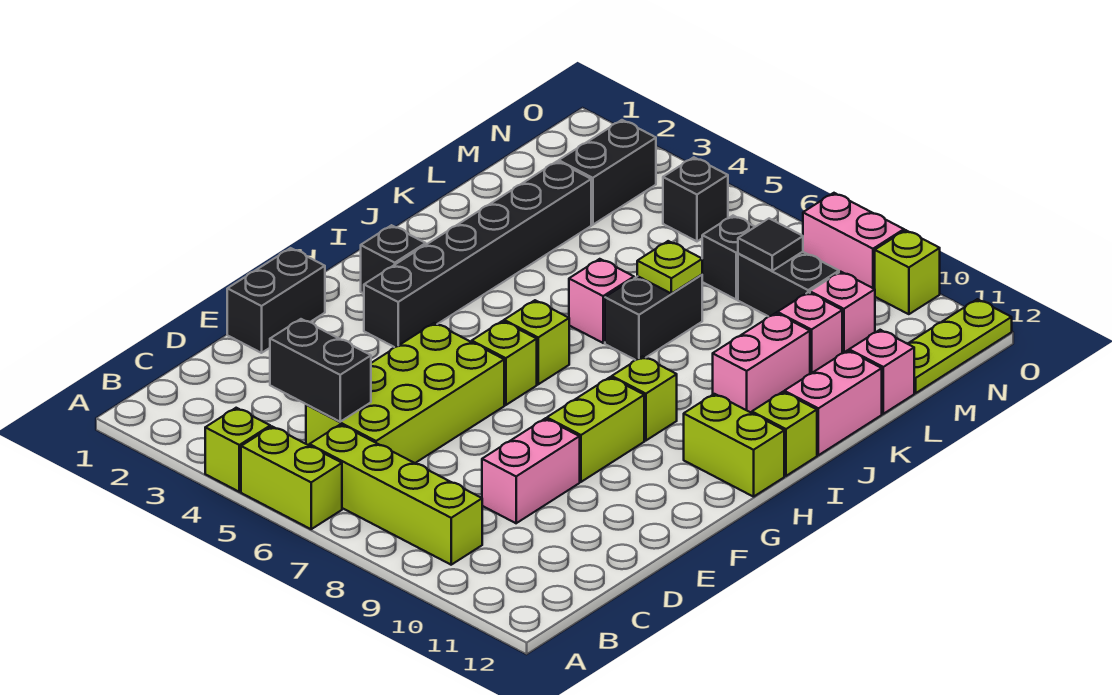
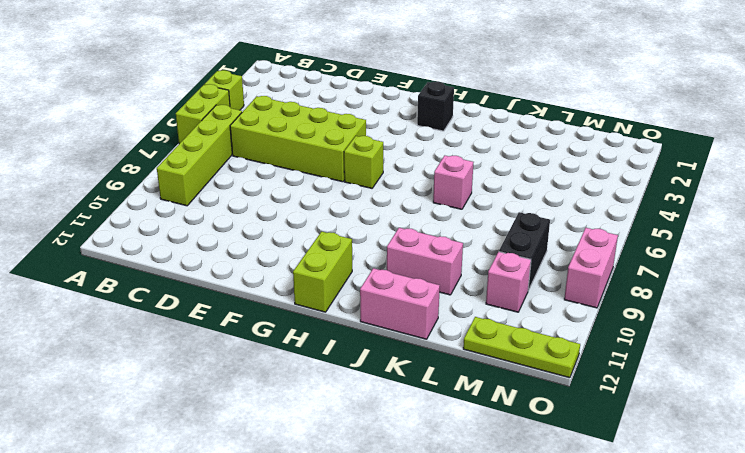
none -> pink brick D9:E9 level 1
none -> black brick E1:F1 level 1
none -> lime brick F9:G9 level 1
none -> black brick G3:L3 level 1

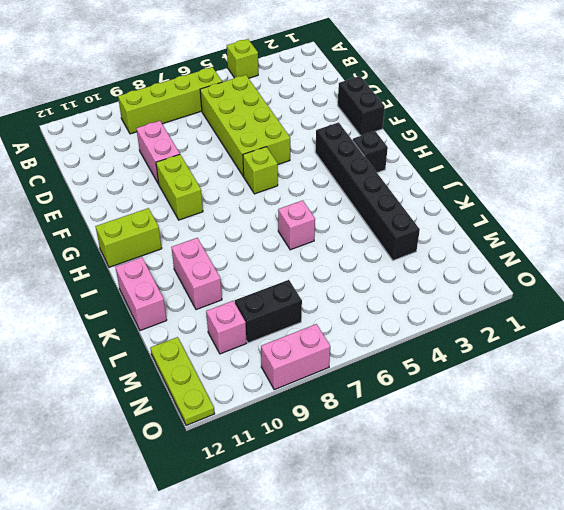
none -> lime brick A5:A6 level 1
none -> lime brick H6 level 1
none -> lime brick H9 level 1
none -> lime brick I12 level 1

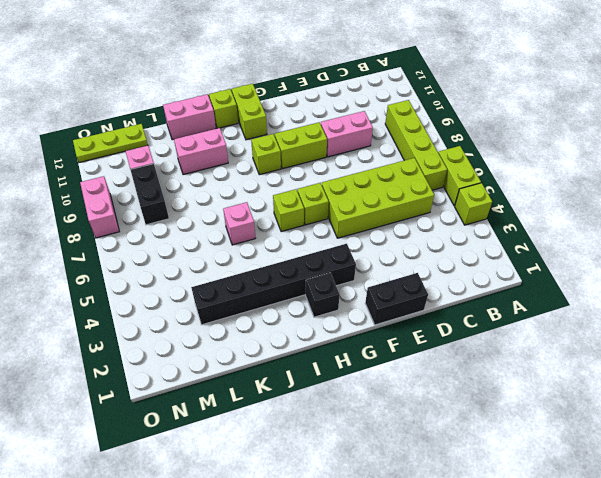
none -> black brick J7:K7 level 1
none -> pink brick L10 level 1
none -> pink brick L12 level 1
none -> black brick M3:N3 level 1

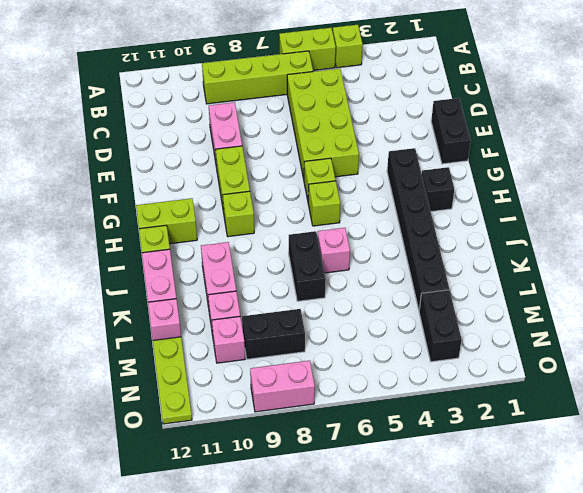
none -> black brick M7 level 1
none -> black brick N5 level 1
none -> lime brick O10 level 1
none -> black brick C4:C5 level 2

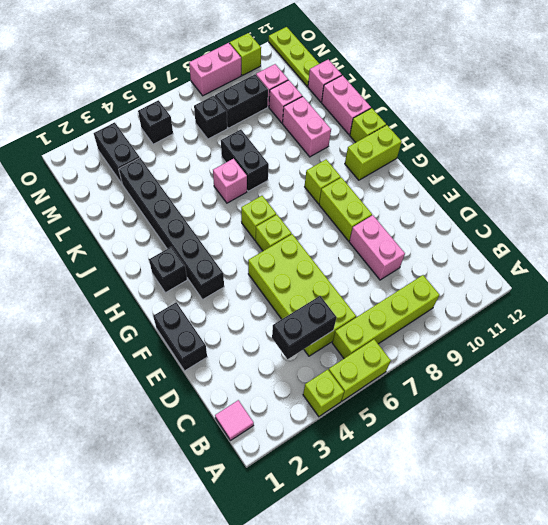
pink tile B1 level 1 -> none
none -> lime plate K7 level 2
none -> black tile M8 level 2

